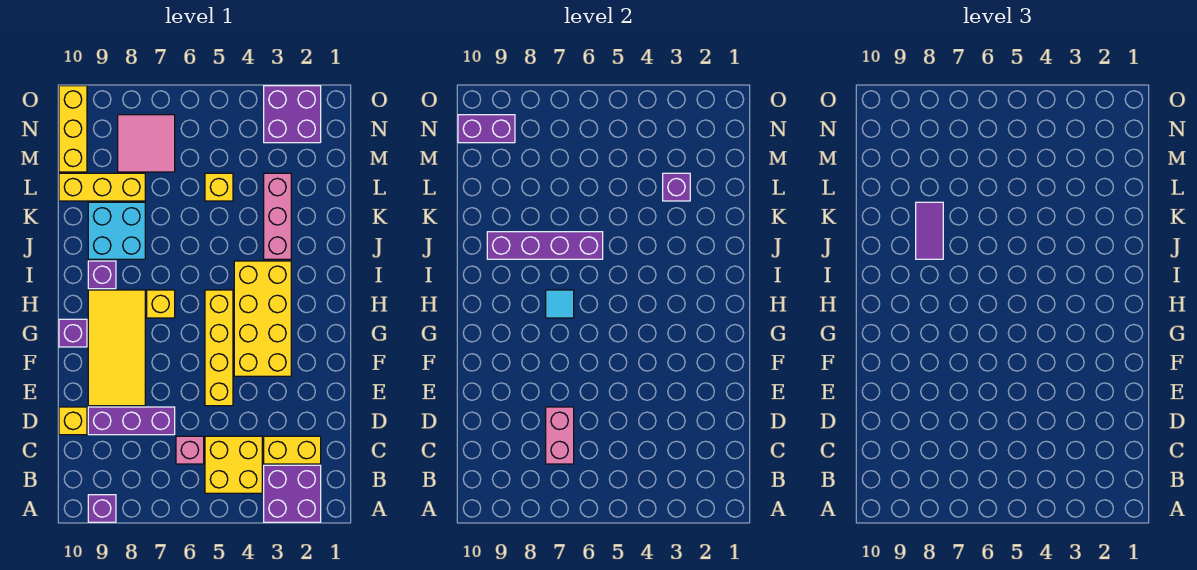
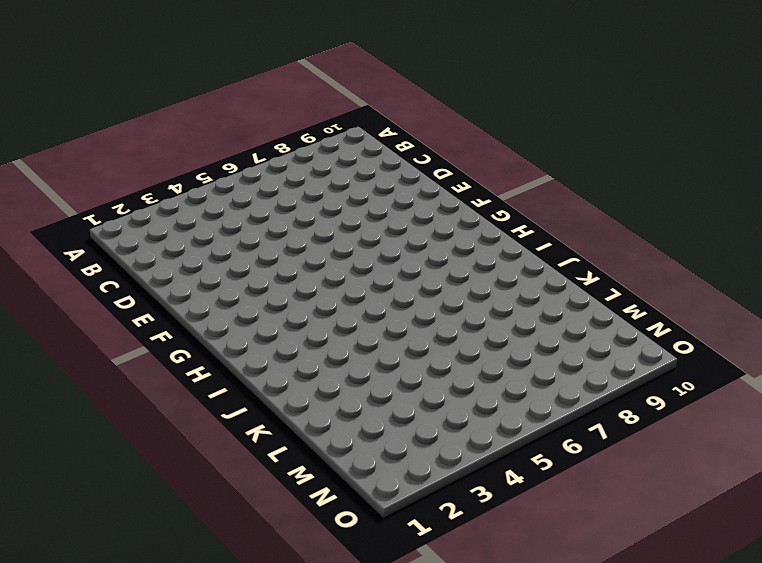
none -> purple brick A2:B3 level 1
none -> purple brick A9 level 1
none -> yellow brick B4:C5 level 1

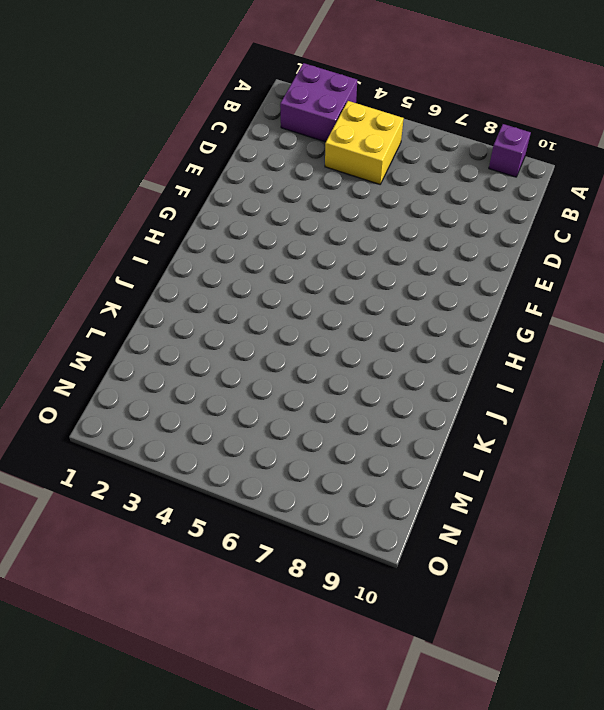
none -> yellow brick C2:C3 level 1
none -> pink brick C6 level 1
none -> purple brick D7:D9 level 1

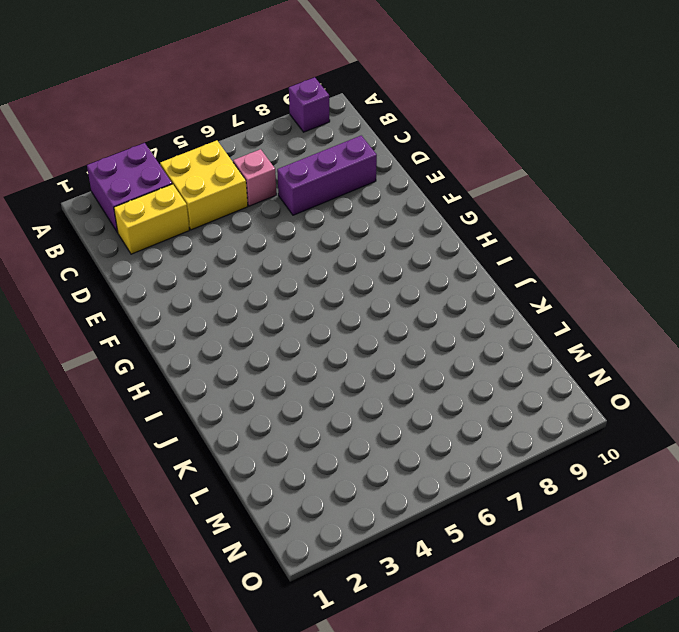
none -> yellow brick D10 level 1
none -> yellow brick E5:H5 level 1
none -> yellow tile E8:H9 level 1

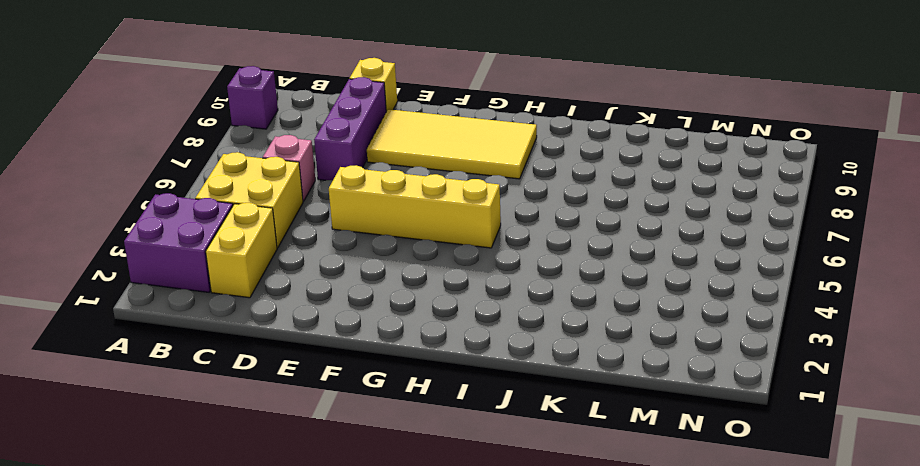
none -> yellow brick F3:I4 level 1
none -> purple brick G10 level 1
none -> yellow brick H7 level 1

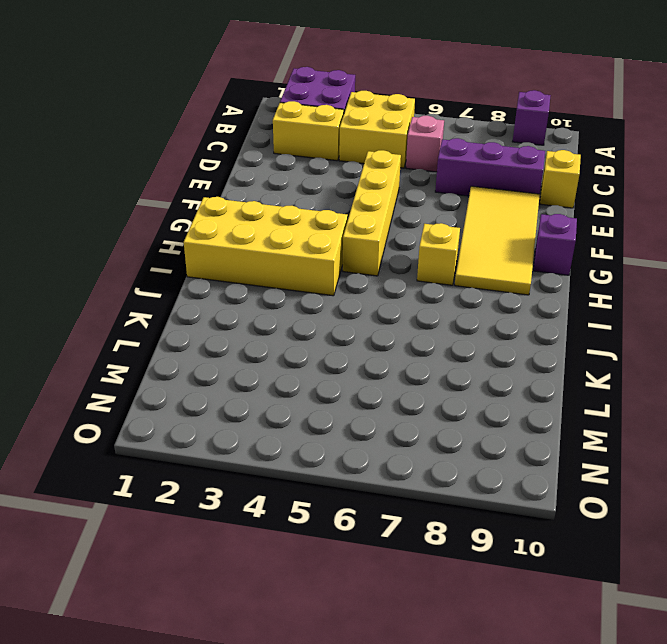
yellow brick H1:I4 level 1 -> yellow brick F3:I4 level 1
none -> purple brick I9 level 1
none -> pink brick J3:L3 level 1
none -> cyan brick J8:K9 level 1

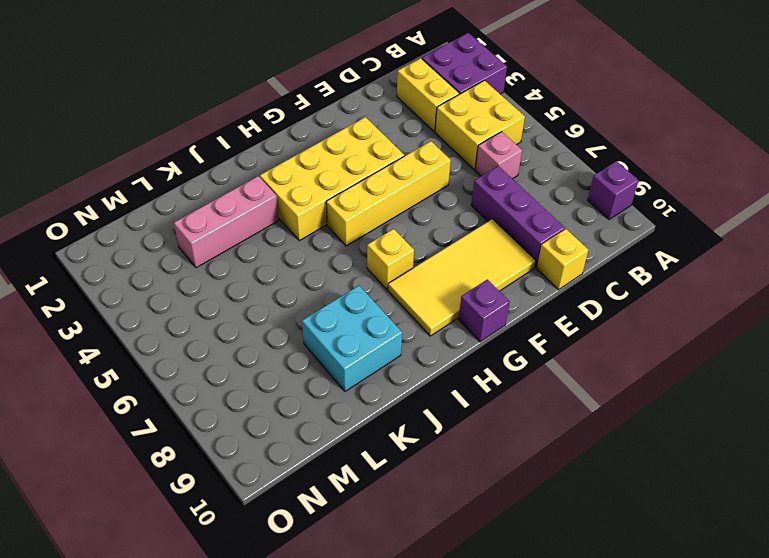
none -> purple brick I9 level 1
none -> yellow brick L5 level 1
none -> yellow brick L8:L10 level 1

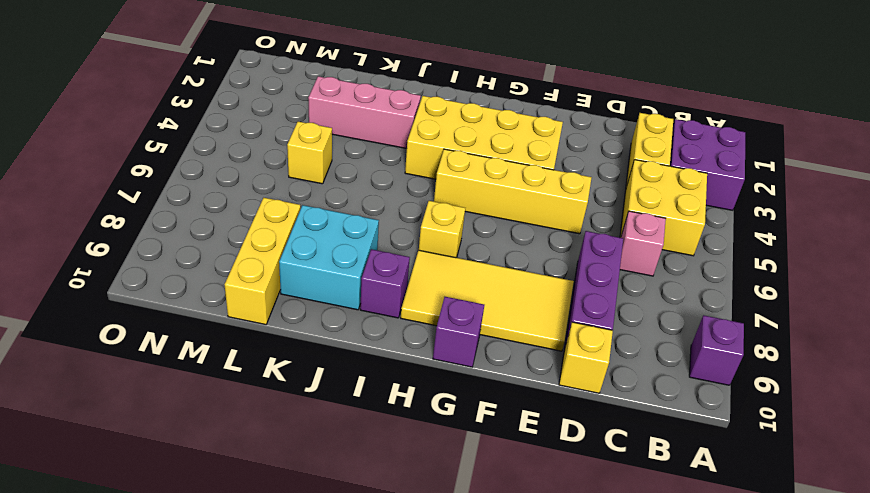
none -> pink tile M7:N8 level 1
none -> yellow brick M10:O10 level 1
none -> purple brick N2:O3 level 1

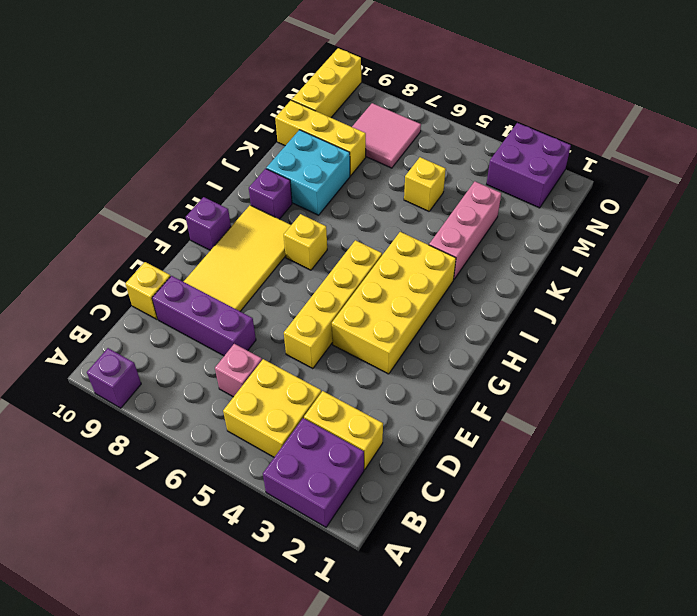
none -> pink brick C7:D7 level 2
none -> cyan tile H7 level 2
none -> purple brick J6:J9 level 2

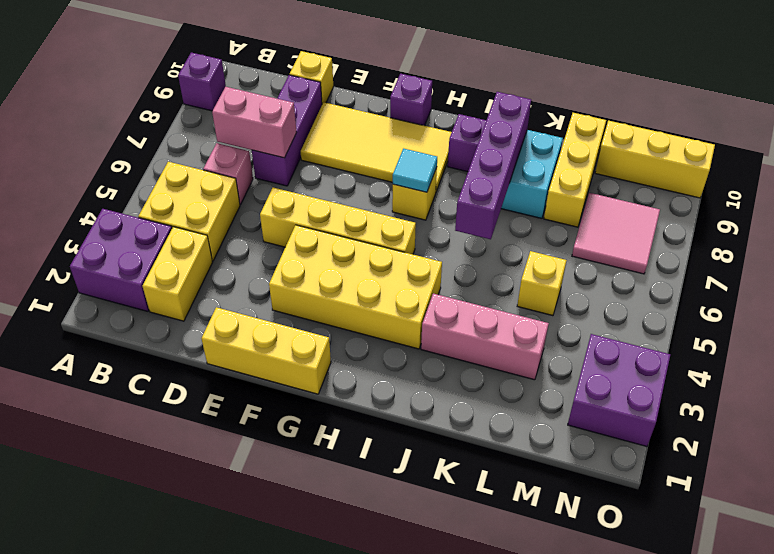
yellow brick E1:G1 level 1 -> none
none -> purple brick L3 level 2
none -> purple brick N9:N10 level 2
none -> purple tile J8:K8 level 3

